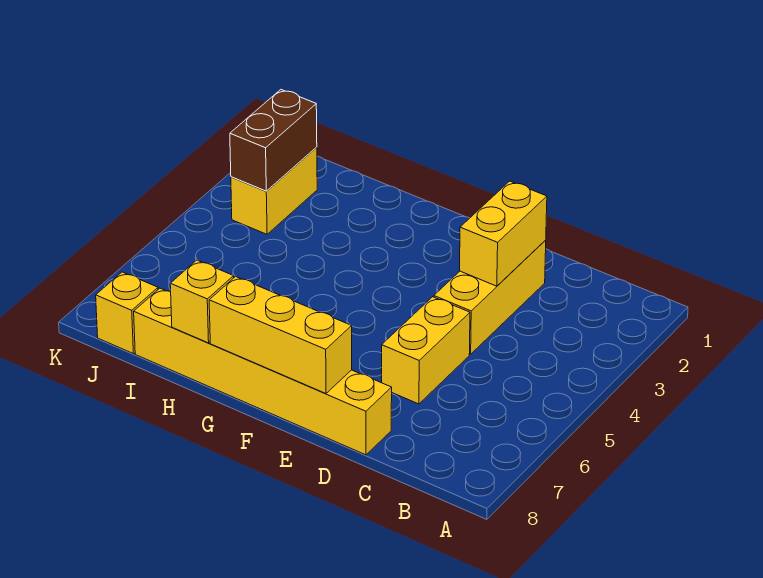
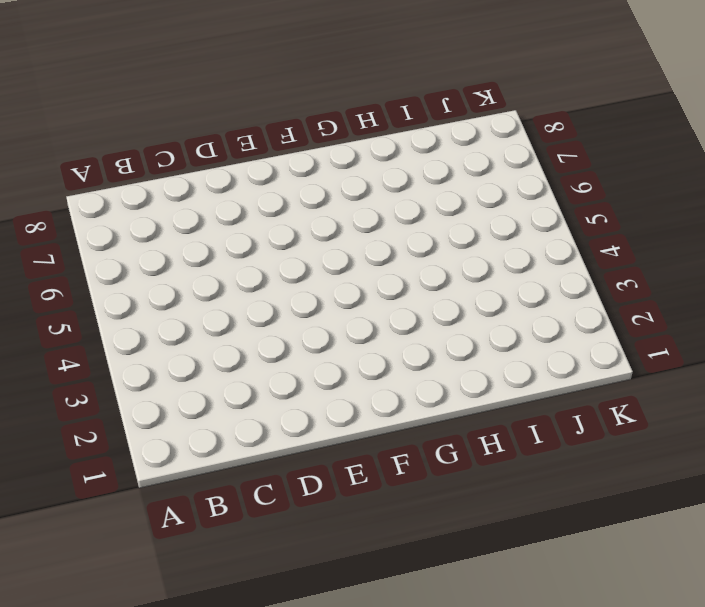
none -> yellow brick D2:D4 level 1
none -> yellow brick D5:D6 level 1

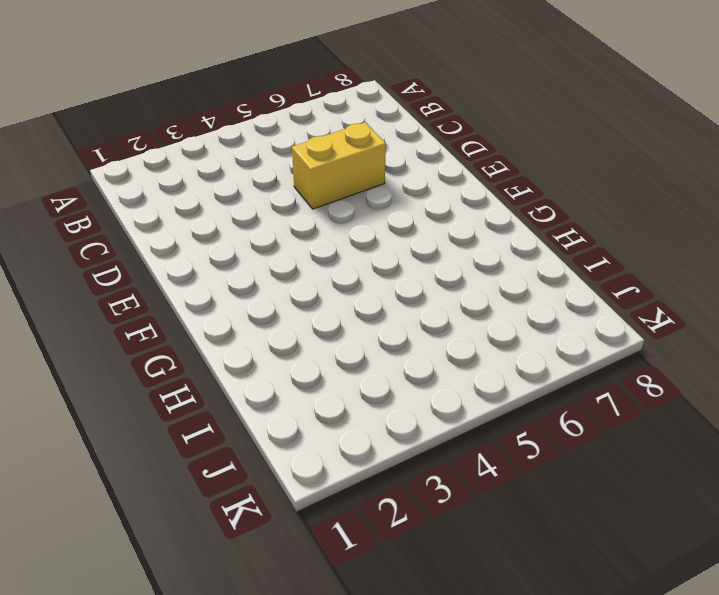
none -> yellow brick D2:D4 level 1
none -> yellow brick D8:I8 level 1

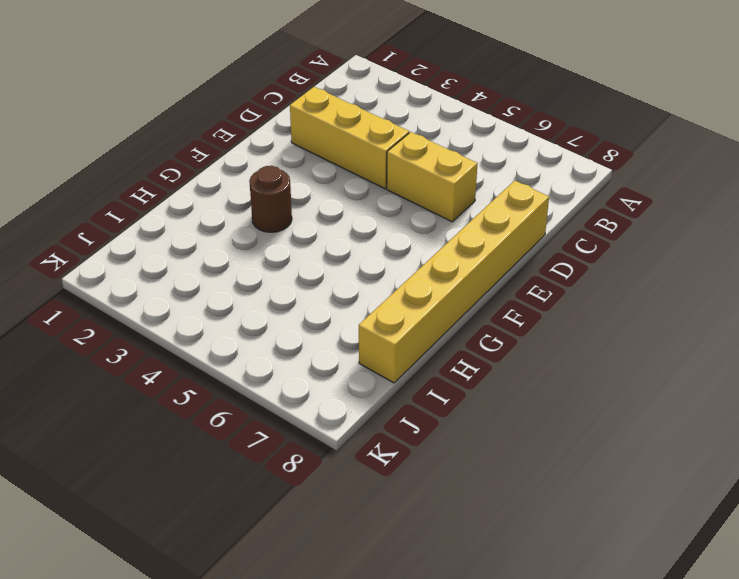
brown round brick G3 level 1 -> none
none -> yellow brick J2:J3 level 1
none -> yellow brick J8 level 1

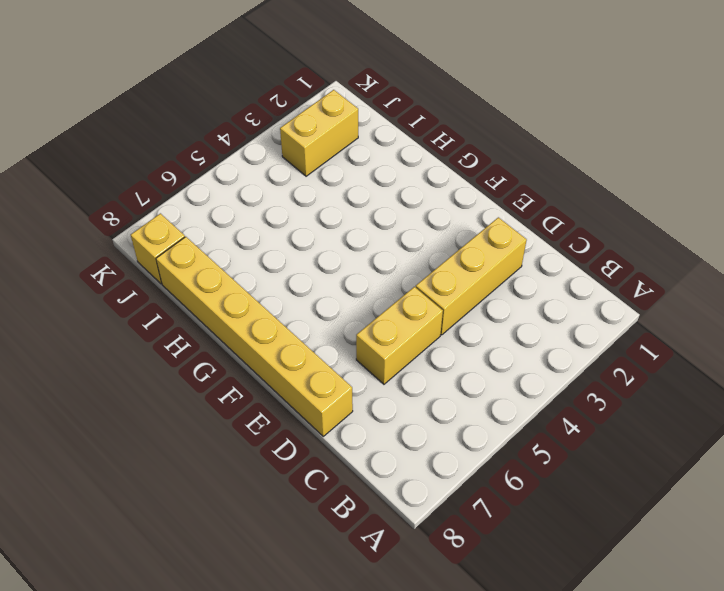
none -> yellow brick D2:D3 level 2
none -> yellow brick E8:G8 level 2

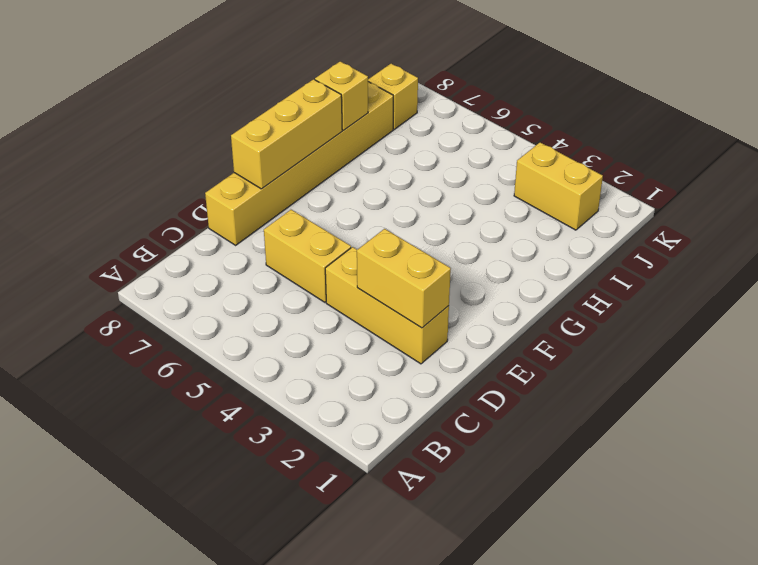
none -> brown brick J2:J3 level 2

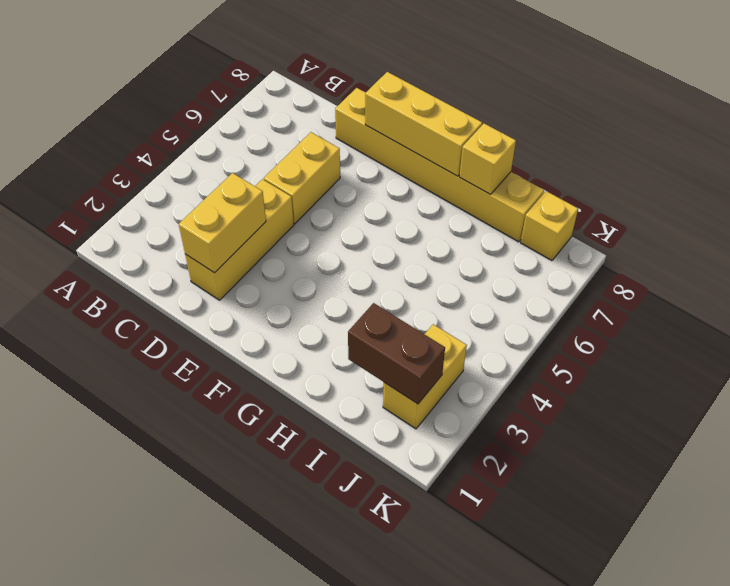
brown brick I2:J2 level 2 -> brown brick J2:J3 level 2

